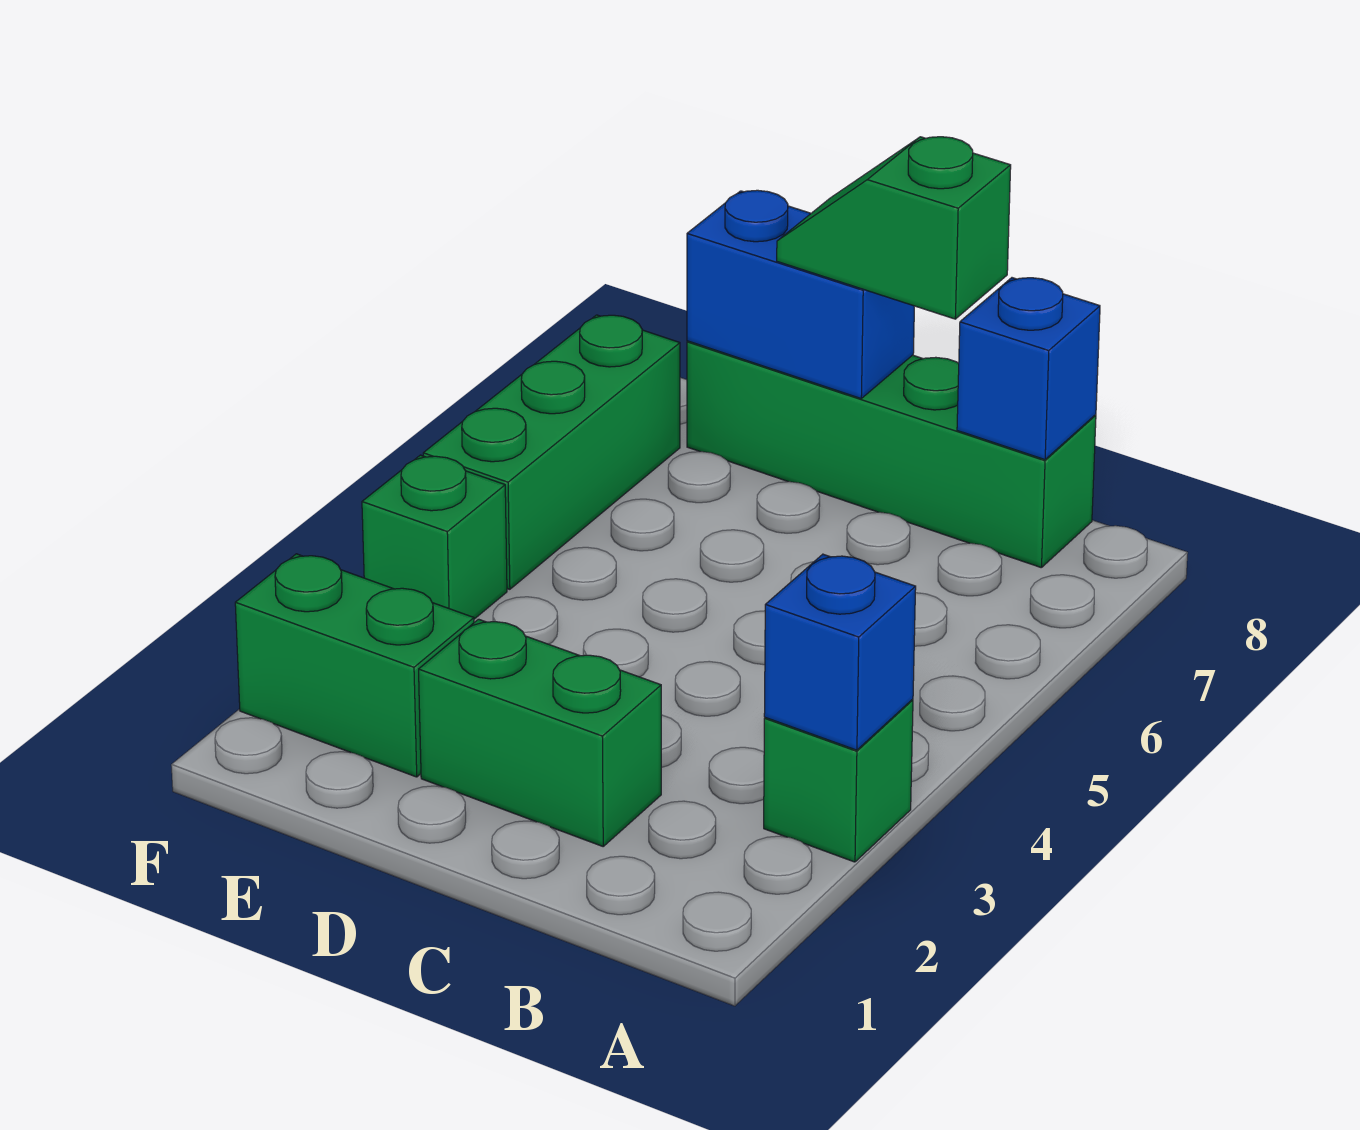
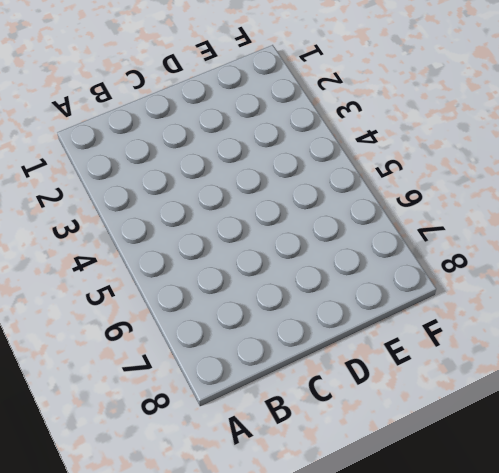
none -> green brick A3 level 1
none -> green brick B8:E8 level 1

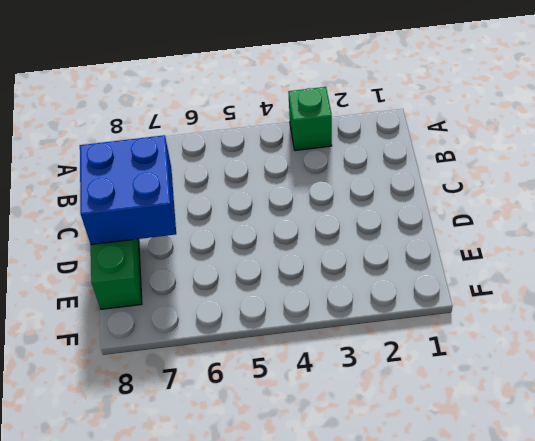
blue brick C7:D8 level 2 -> blue brick D8:E8 level 2
none -> green brick C2:D2 level 1
none -> green brick E2:F2 level 1

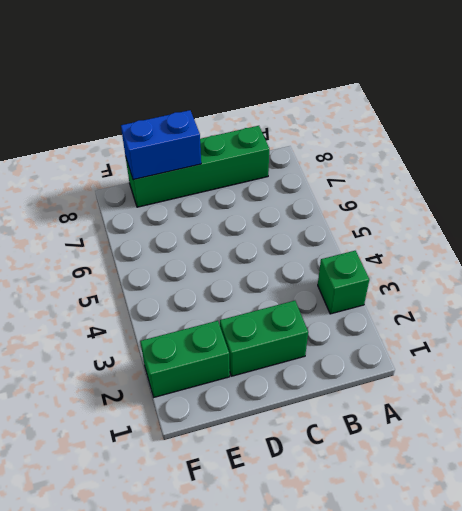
none -> green brick F4 level 1
none -> green brick F5:F7 level 1

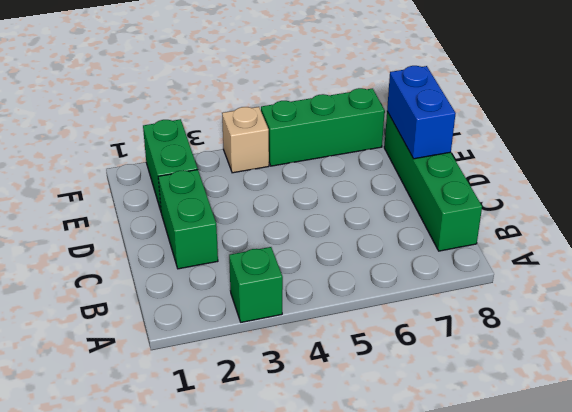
tan brick F4 level 1 -> green brick F4 level 1
none -> blue brick A3 level 2
none -> blue brick B8 level 2

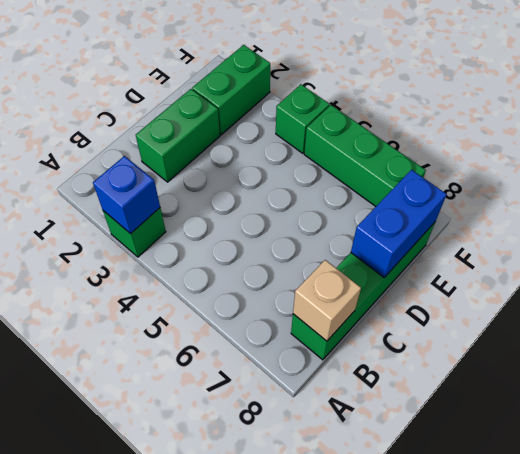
tan brick B8 level 2 -> blue brick B8 level 2
none -> green slope C8:D8 level 3 top C

